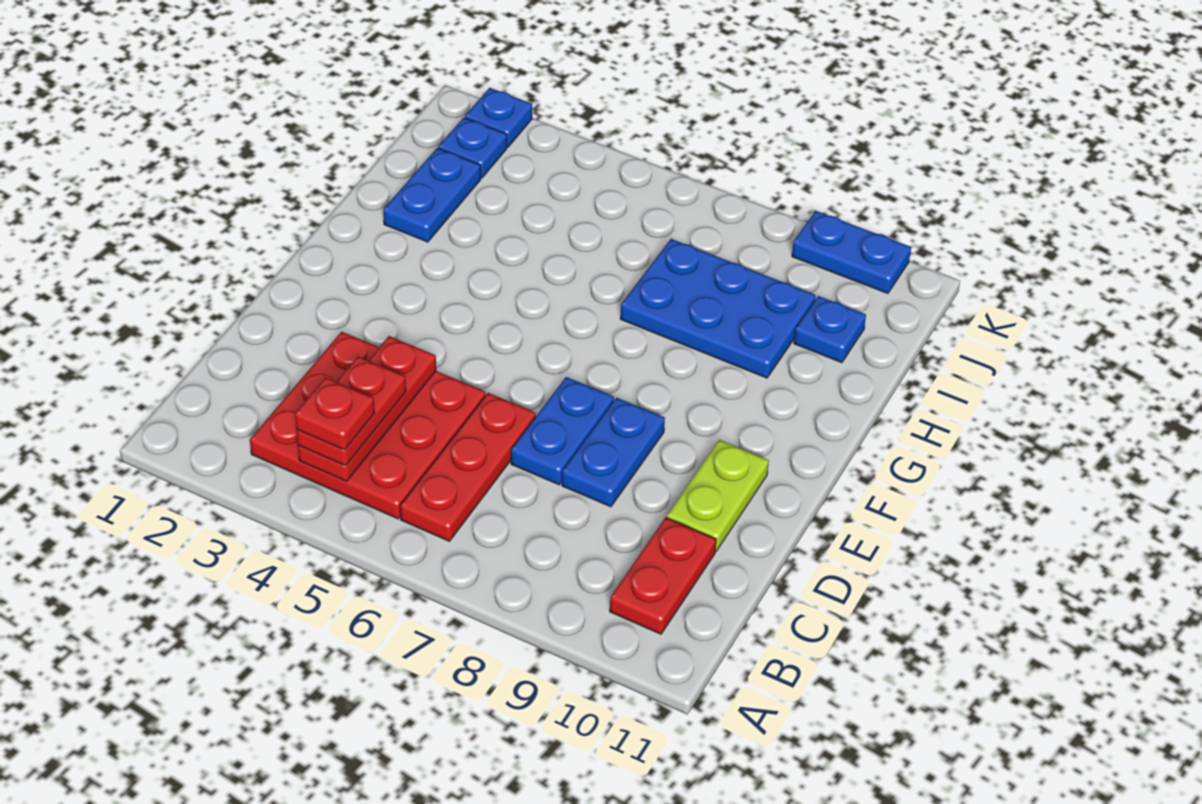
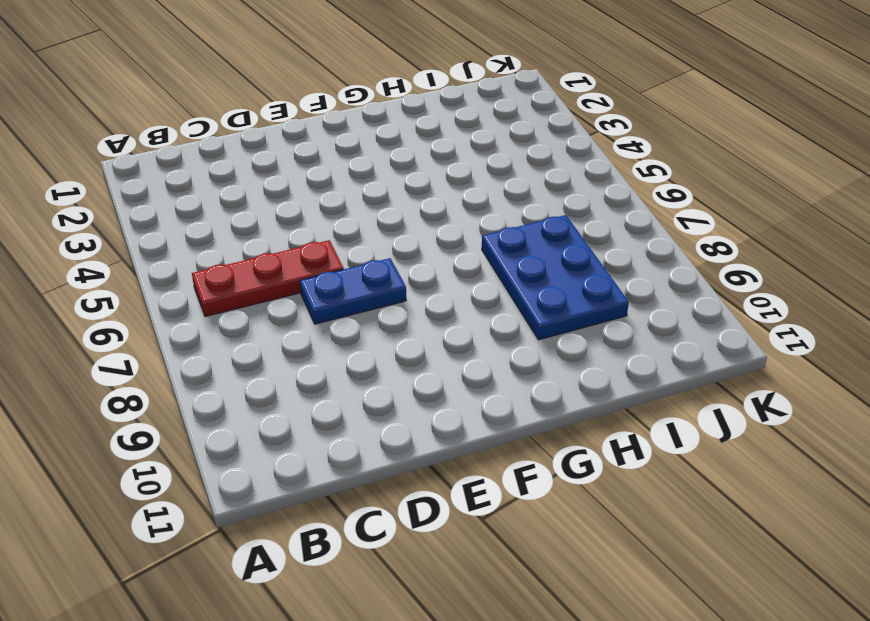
none -> red plate B3:D5 level 1
none -> red plate B10:C10 level 1
none -> blue plate D8:E8 level 1

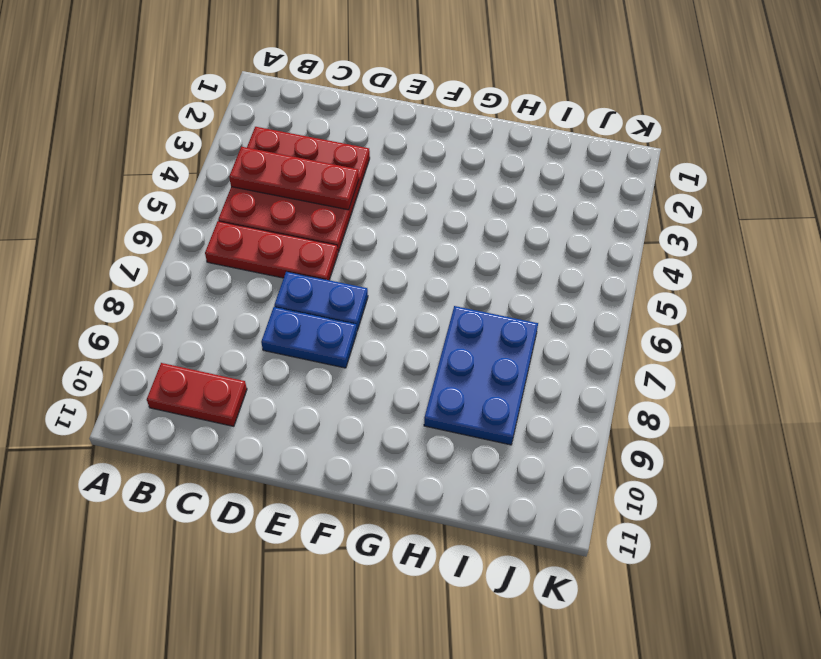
none -> lime plate D10:E10 level 1
none -> blue plate H2:I2 level 1
none -> blue plate I10 level 1

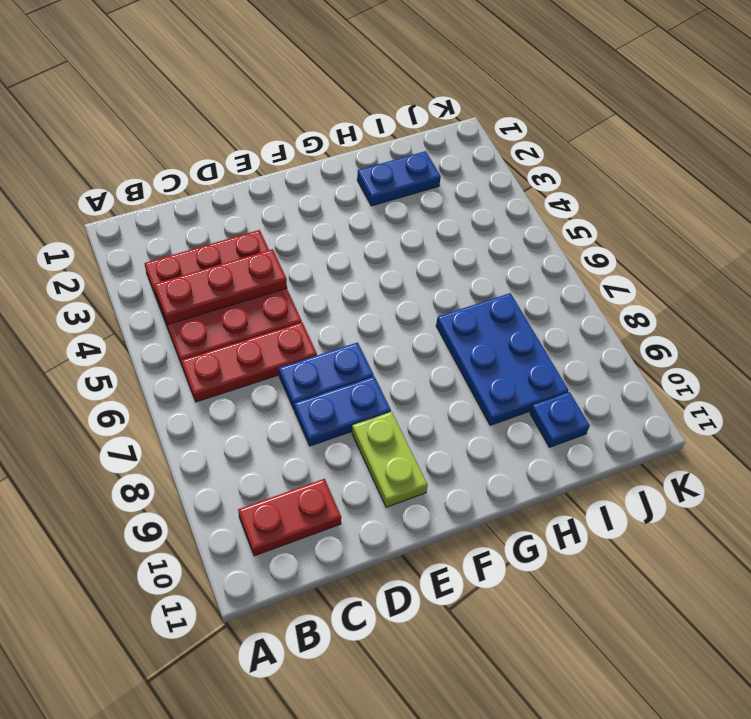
lime plate E9:E10 level 1 -> lime plate D10:E10 level 1
none -> blue plate J2 level 1
none -> blue plate K2 level 1
none -> blue plate K9:K10 level 1

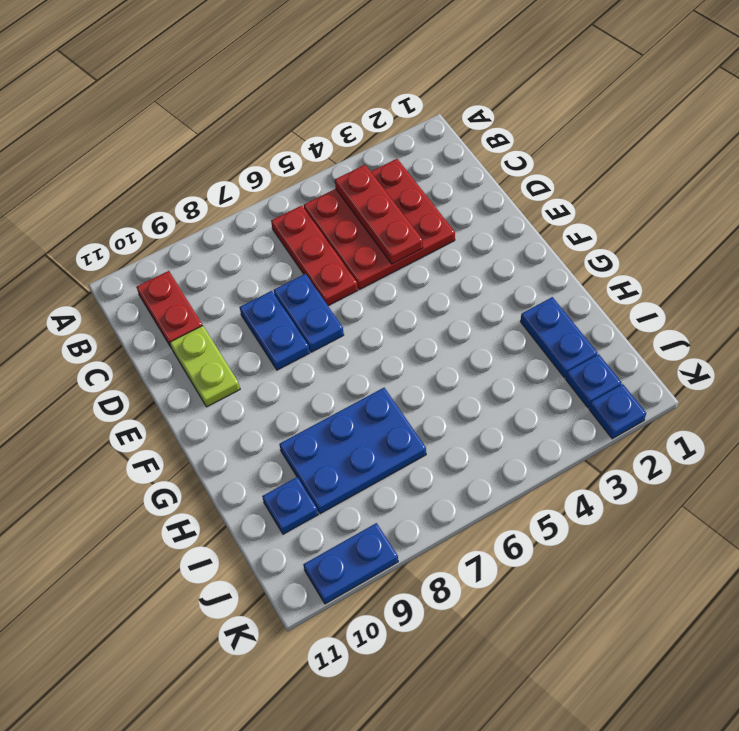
none -> red plate B4:C4 level 3
none -> red plate B4 level 4

